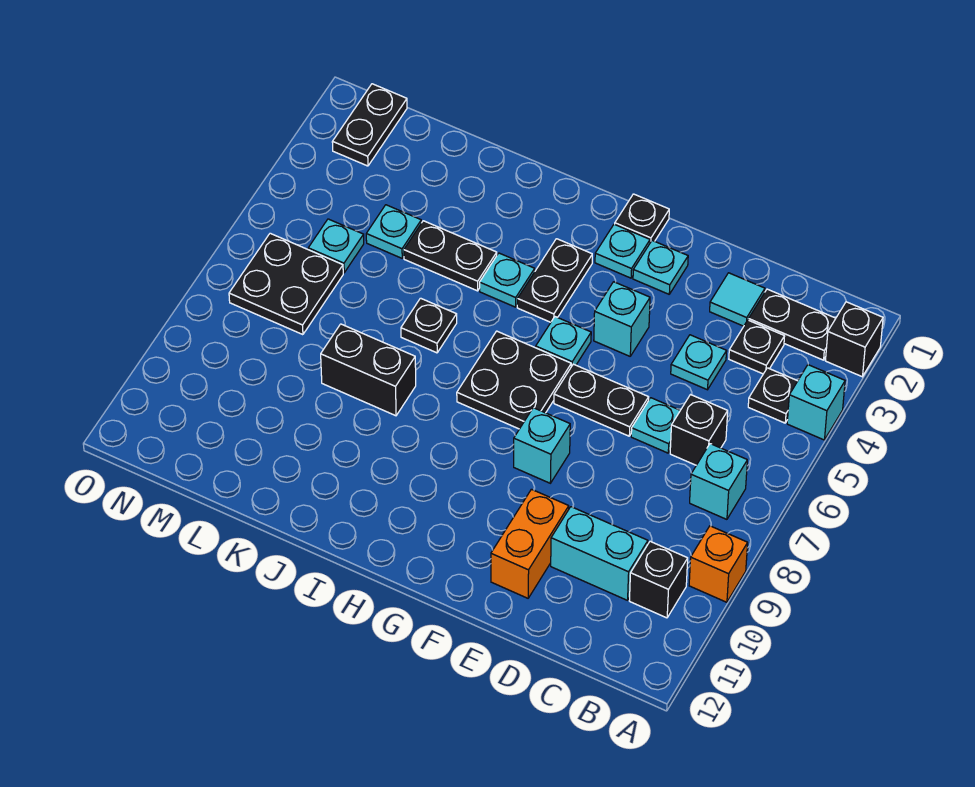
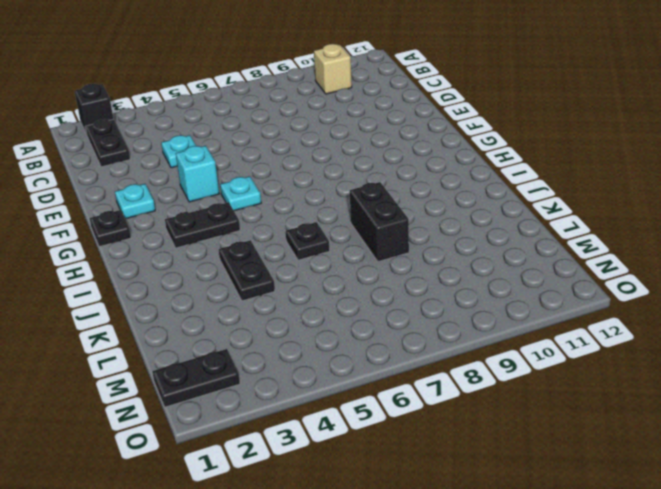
tan brick B10 level 1 -> black brick B10 level 1
none -> cyan brick A4 level 1
none -> orange brick A9 level 1
none -> black plate B4 level 1
none -> cyan brick B7 level 1

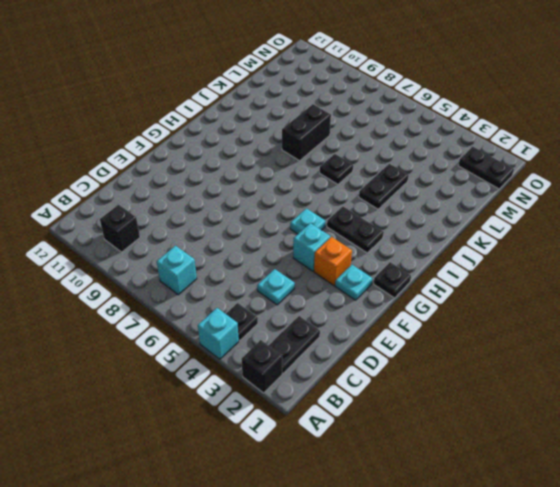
orange brick F3 level 1 -> orange brick A9 level 1
none -> black plate C3 level 1
none -> black brick C6 level 1
none -> cyan brick C10:D10 level 1
none -> cyan tile D2 level 1

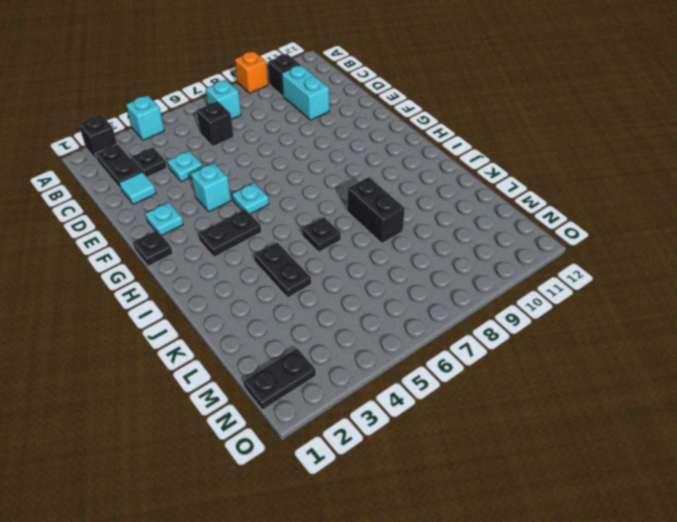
none -> black plate B4 level 1
none -> cyan plate D6 level 1
none -> black plate E6:F6 level 1
none -> orange brick E10:E11 level 1

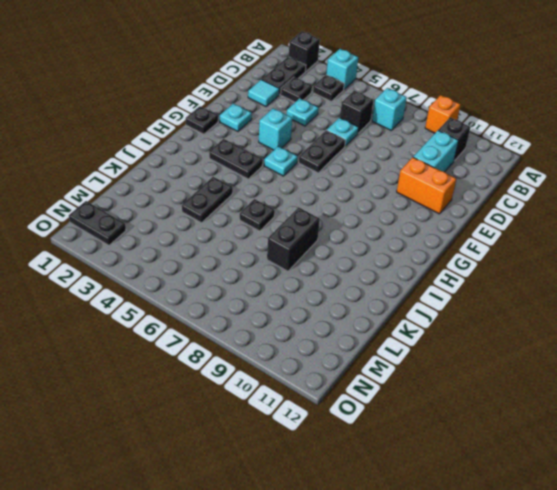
none -> cyan brick F8 level 1
none -> cyan plate G2 level 1
none -> black plate G6:H7 level 1
none -> cyan plate I4 level 1

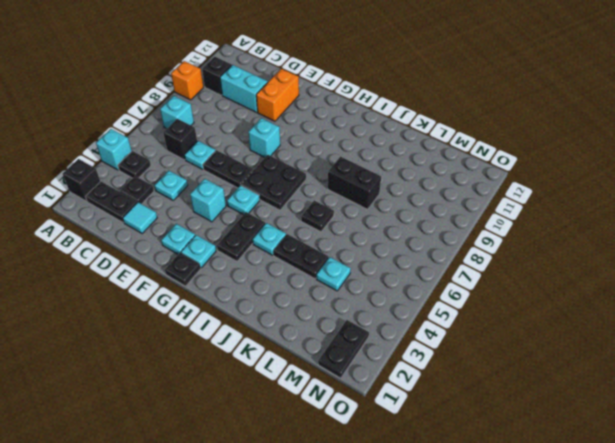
none -> cyan plate M5 level 1
none -> black plate M6:N7 level 1

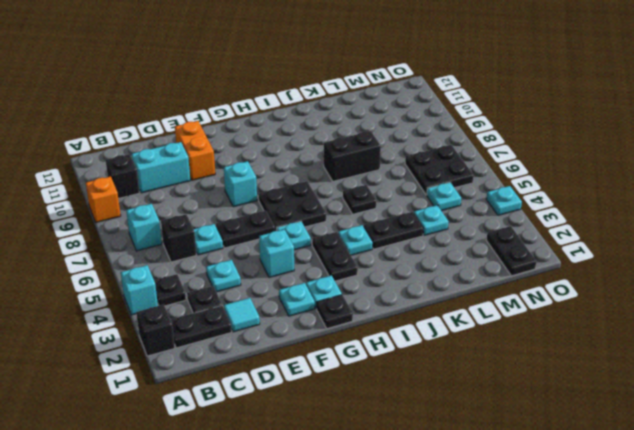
cyan plate O4 level 1 -> none

